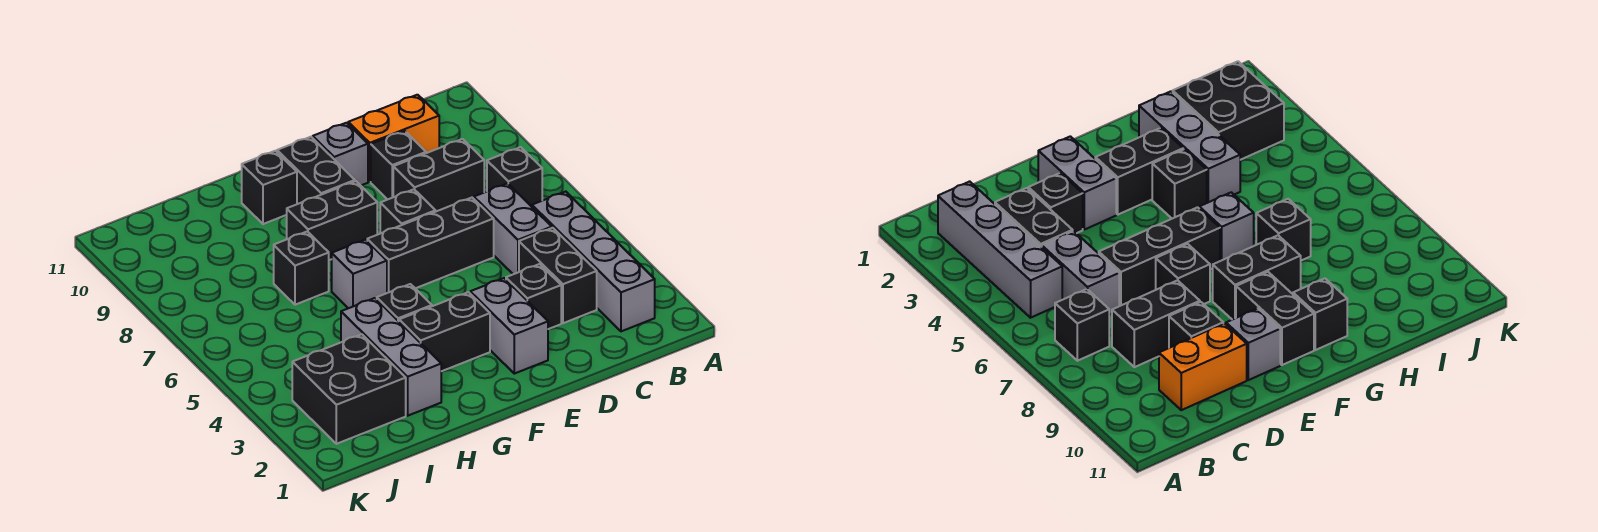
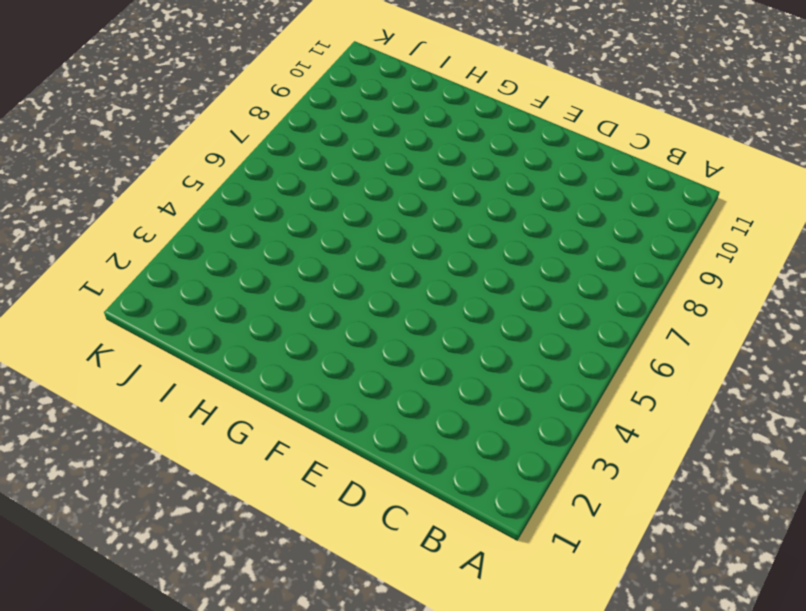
none -> grey brick B2:B5 level 1
none -> black brick B7 level 1
none -> black brick C3:C4 level 1

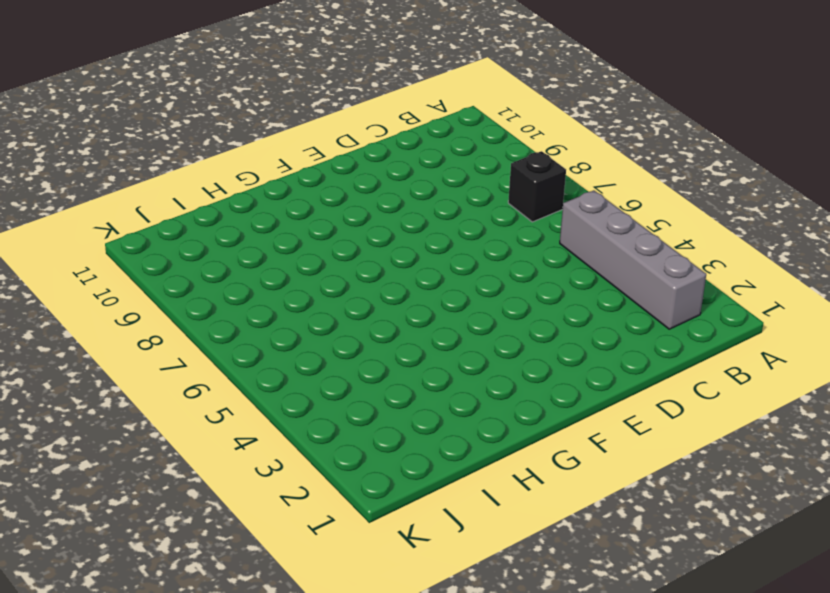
none -> black brick C3:C4 level 1
none -> grey brick C5:C6 level 1
none -> black brick C8:D8 level 1

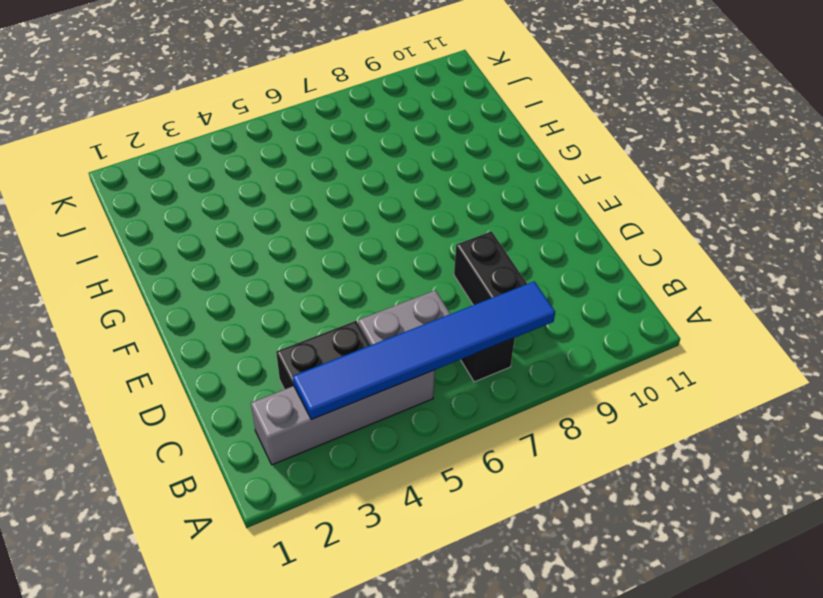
blue tile B3:B8 level 2 -> none
none -> orange brick C10:D10 level 1
none -> black brick D3 level 1
none -> black brick D6:F6 level 1

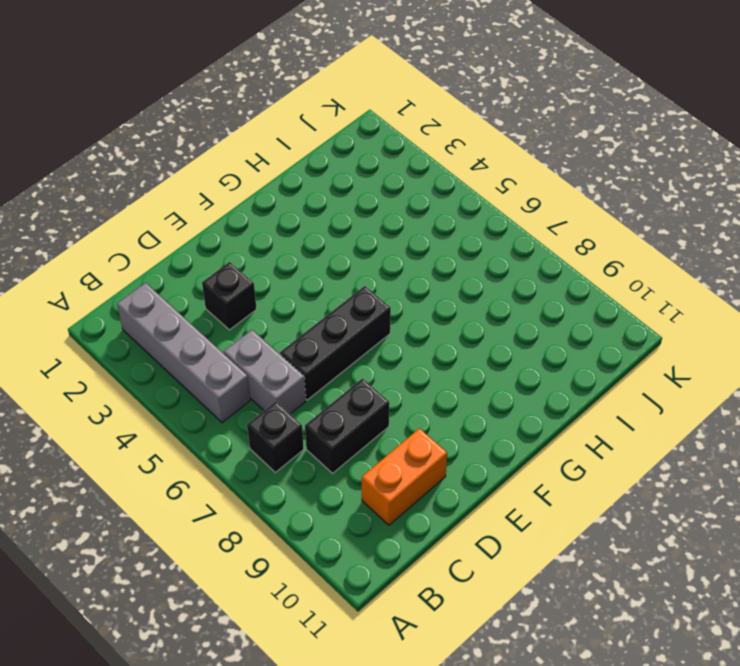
none -> black brick C3:C4 level 1
none -> black brick D9 level 1
none -> grey brick E2:E3 level 1

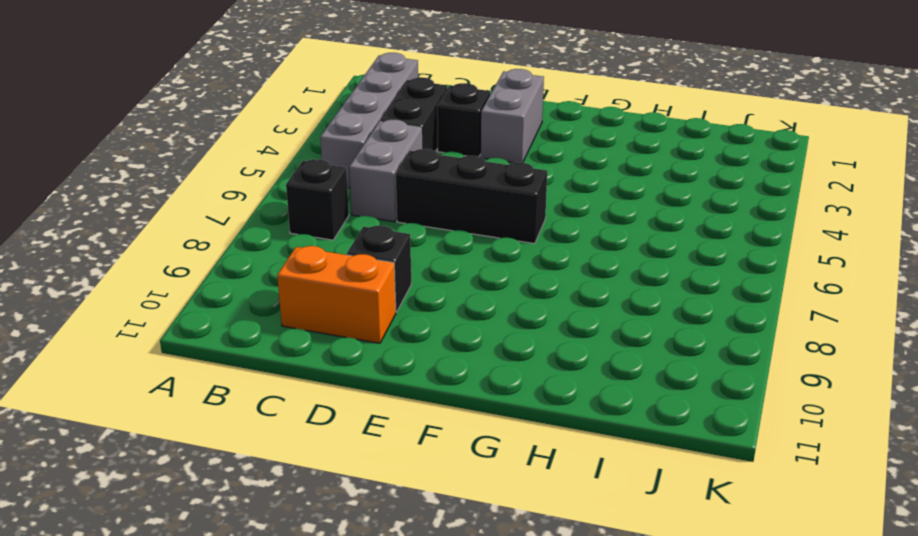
none -> black brick C8:D8 level 1
none -> black brick E7 level 1
none -> grey brick E10 level 1

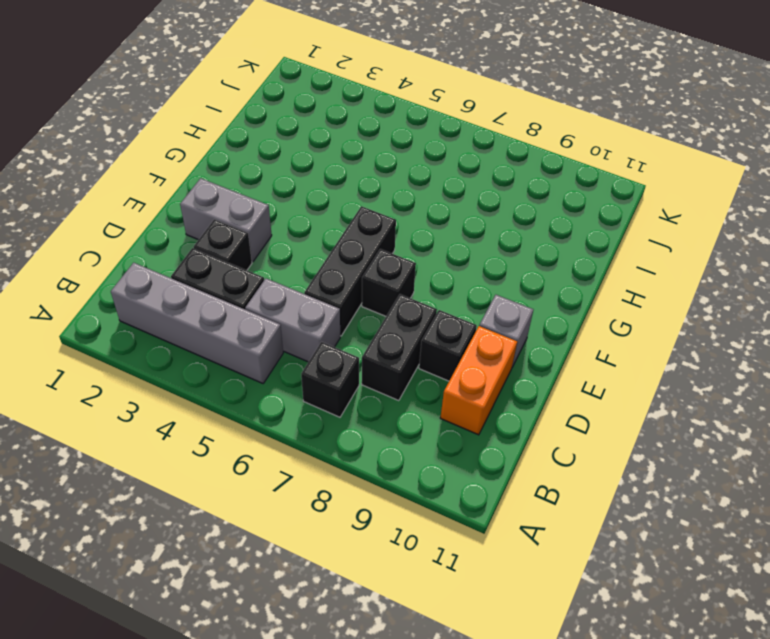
none -> black brick F3:G3 level 1
none -> black brick F8:G8 level 1
none -> black brick F9:F10 level 1

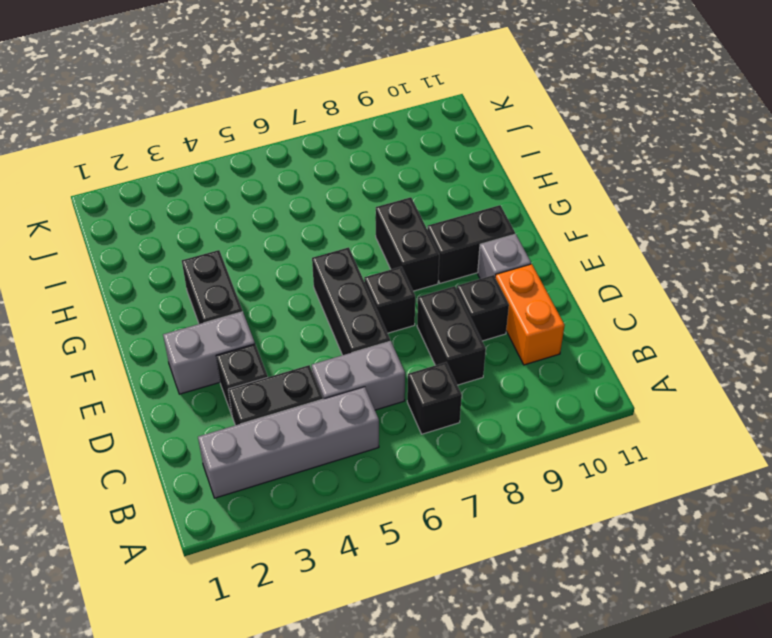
none -> black brick G4 level 1
none -> grey brick G6 level 1
none -> black brick G10 level 1

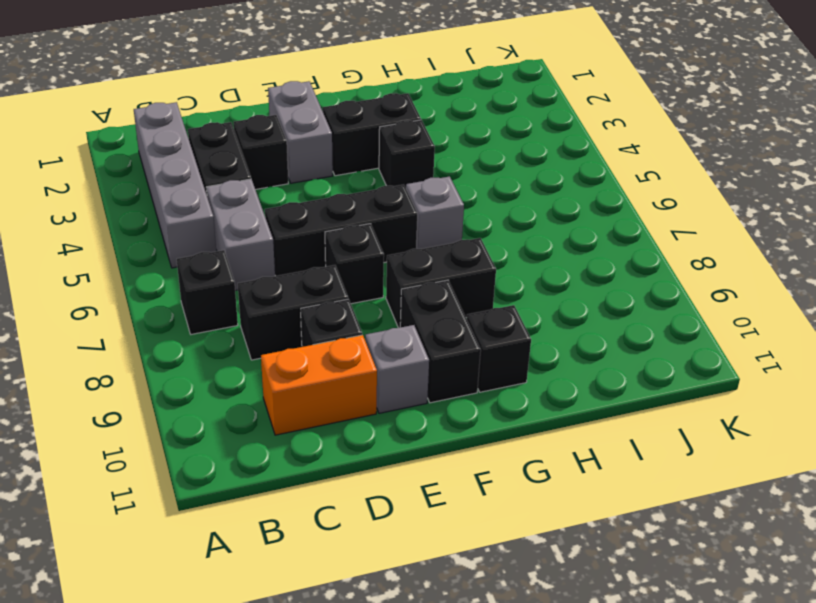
none -> grey brick H2:H4 level 1
none -> black brick H7 level 1
none -> black brick I2:J3 level 1

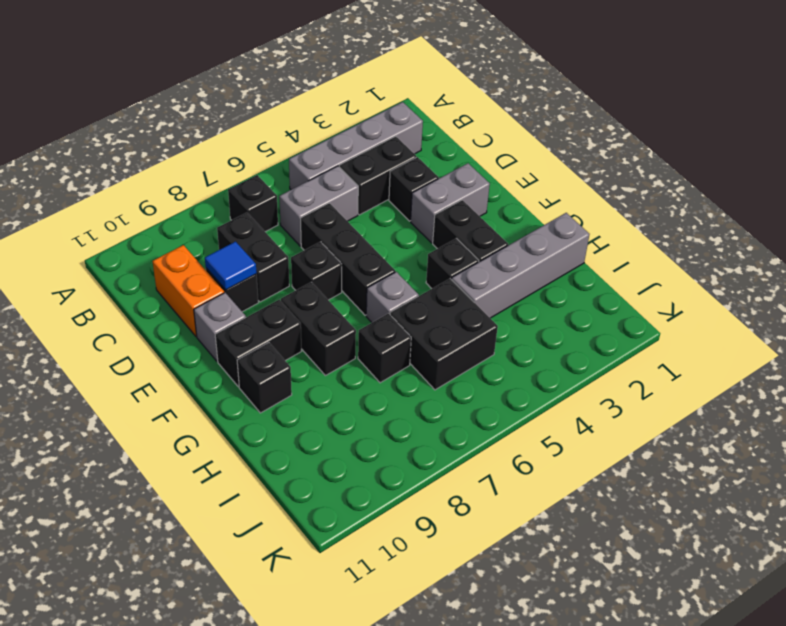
blue tile D9 level 2 -> none
grey brick H1:H4 level 1 -> grey brick H2:H4 level 1
black brick H5:I6 level 1 -> black brick I2:J3 level 1

